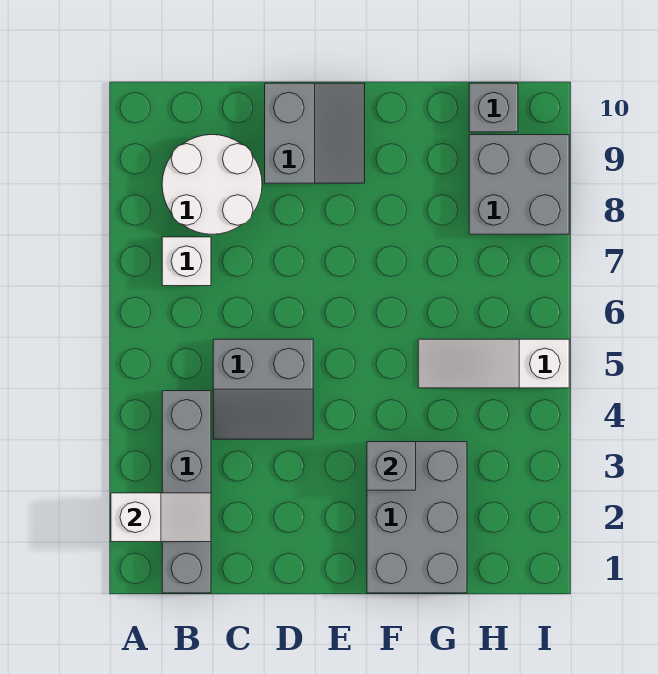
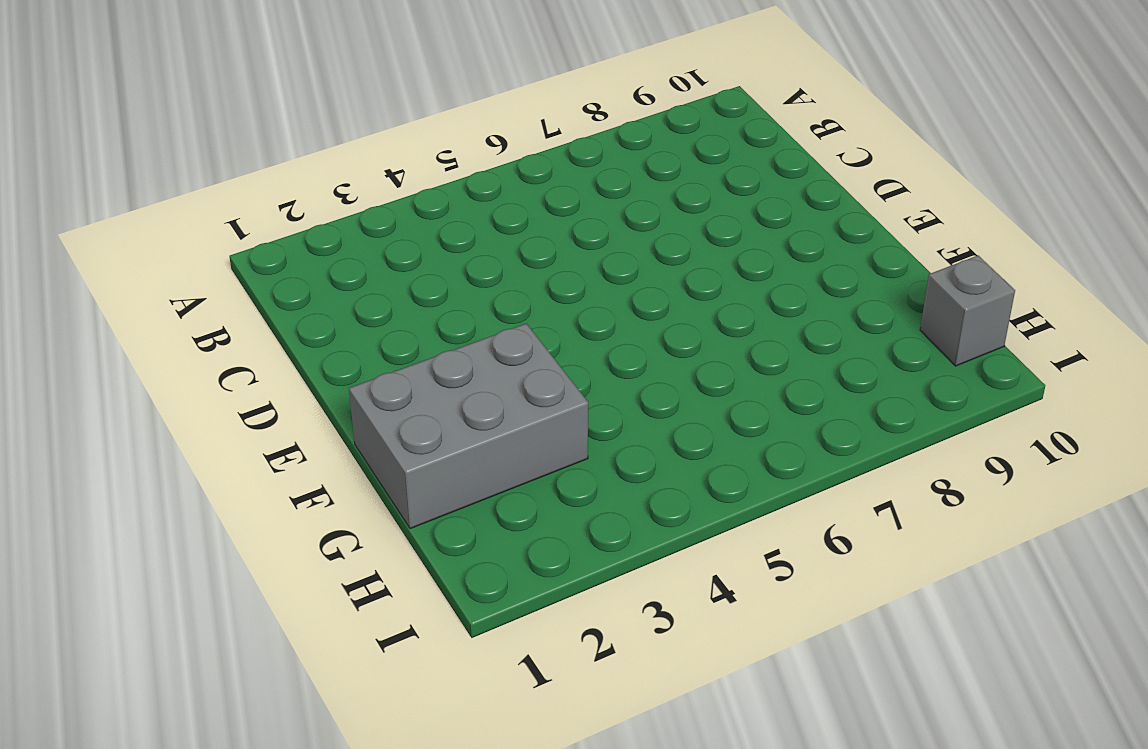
none -> grey brick B1:B4 level 1
none -> white brick B7 level 1

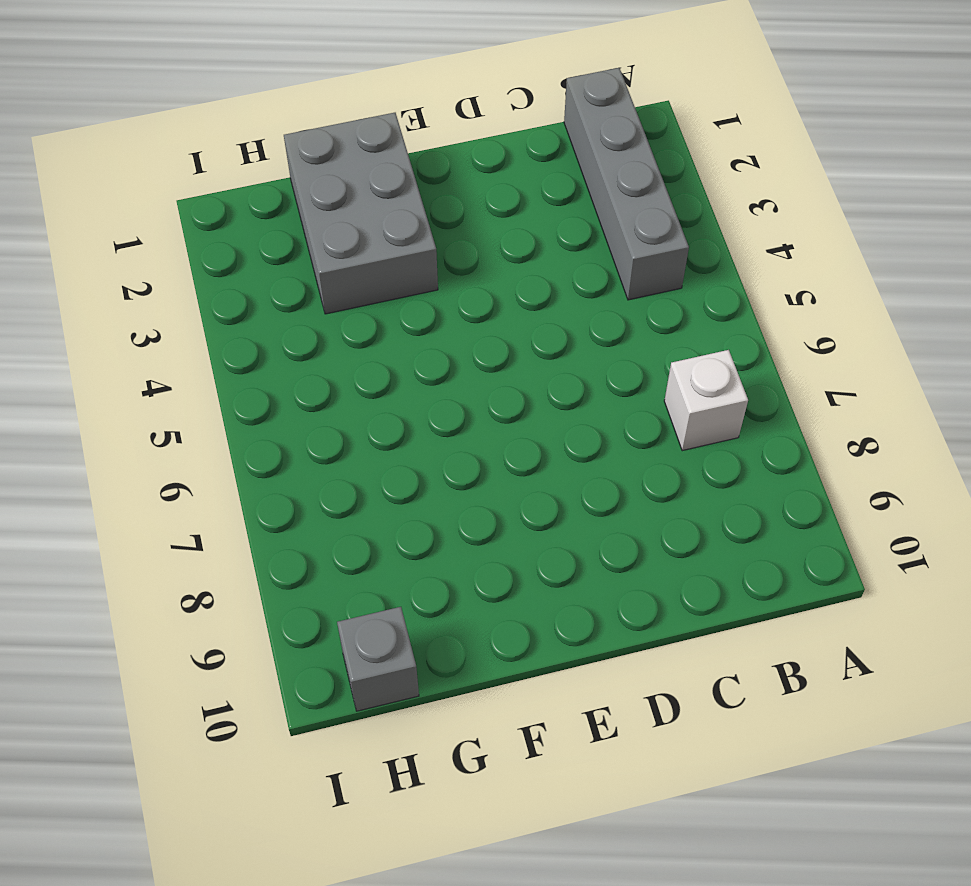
none -> white round brick B8:C9 level 1
none -> grey slope C4:D5 level 1 top 5

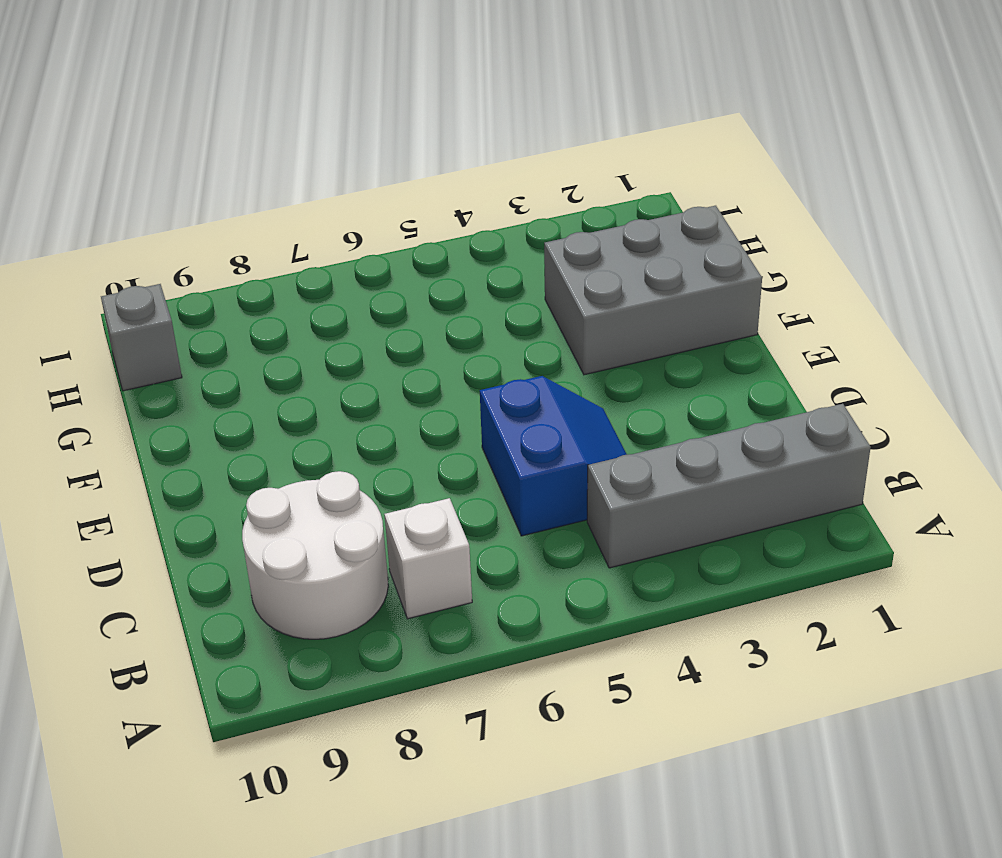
blue slope C4:D5 level 1 top 5 -> grey slope C4:D5 level 1 top 5
none -> grey slope D9:E10 level 1 top D
none -> white slope G5:I5 level 1 top I

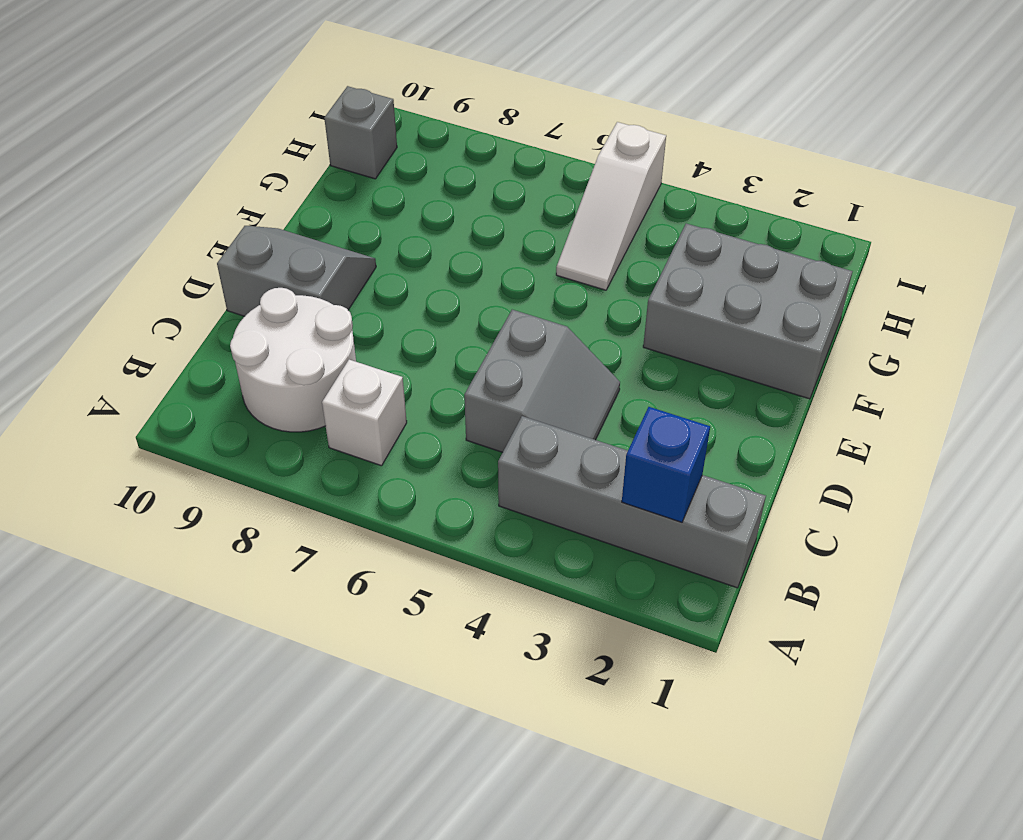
blue brick B2 level 2 -> white slope A2:B2 level 2 top A
none -> grey brick H8:I9 level 1
none -> grey brick F3 level 2

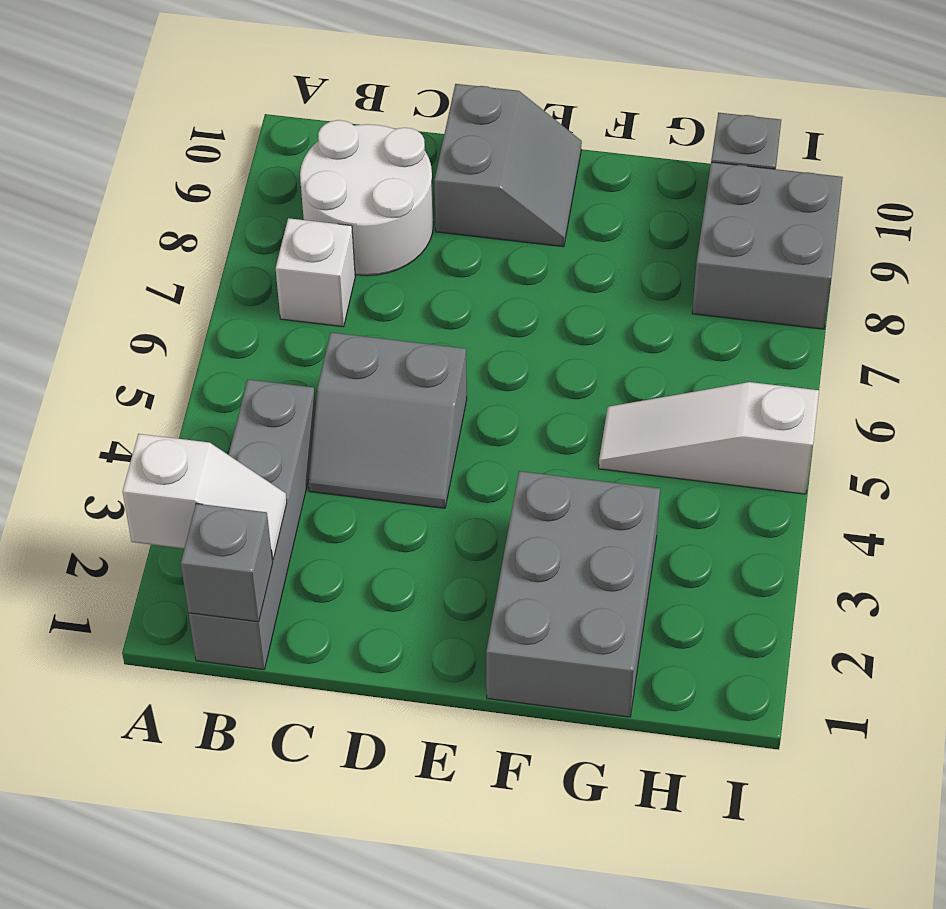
grey brick B1 level 2 -> grey brick F3 level 2

